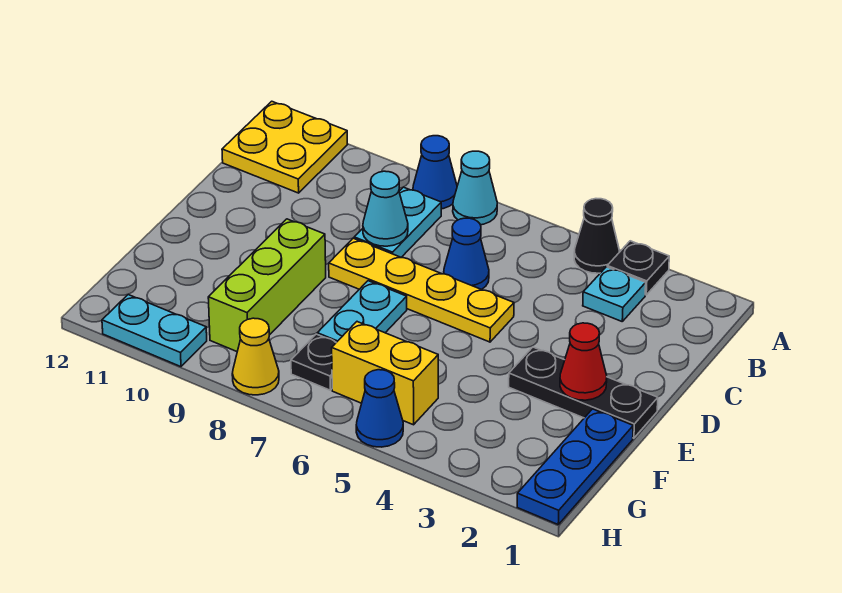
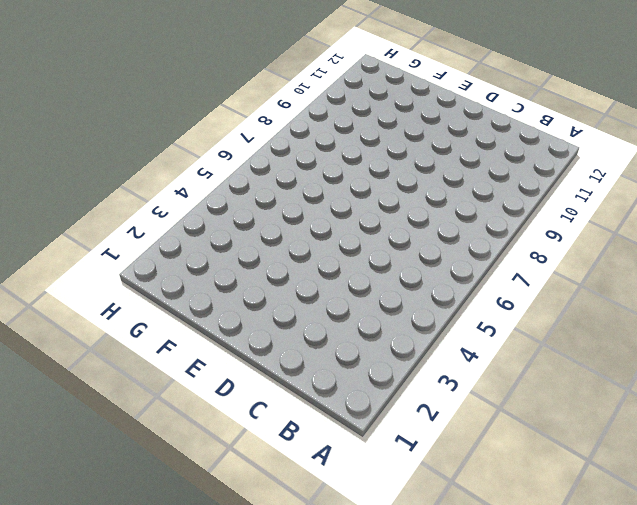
none -> black plate A3 level 1
none -> black cone A4 level 1
none -> cyan cone A7 level 1

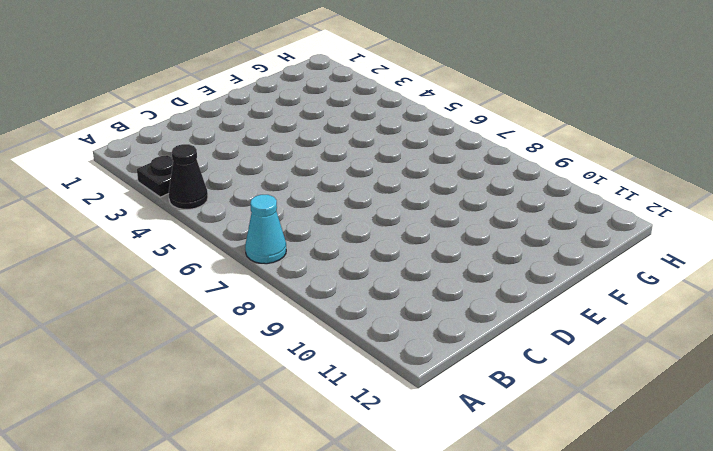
none -> blue cone A8 level 1
none -> yellow plate A11:B12 level 1
none -> cyan plate B3 level 1

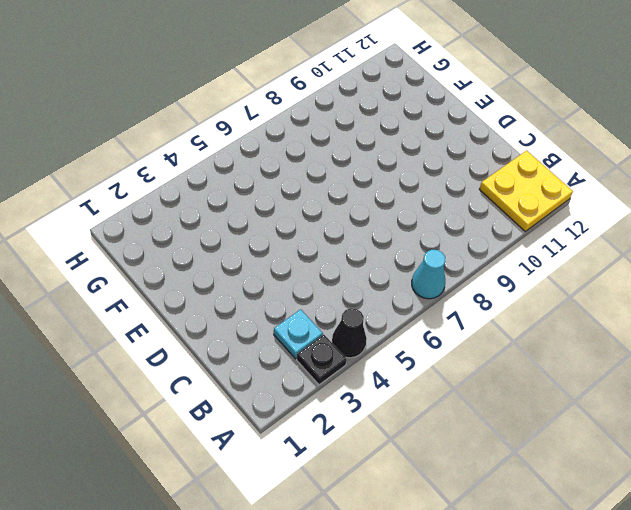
none -> blue cone A8 level 1
none -> cyan plate B8:C8 level 1
none -> blue cone C6 level 1

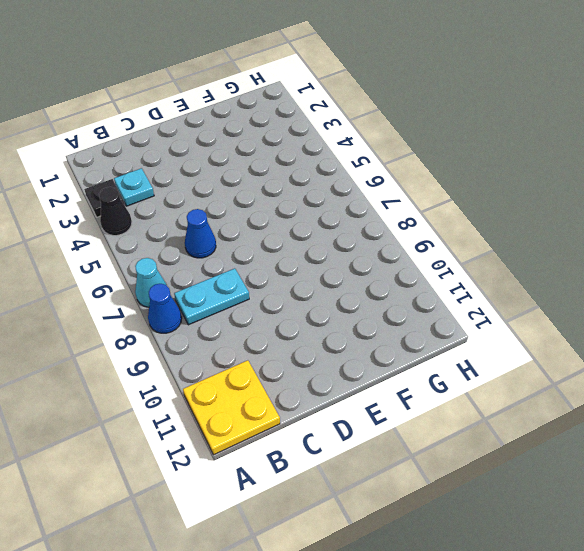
none -> yellow plate D5:D8 level 1
none -> black plate E1:E3 level 1
none -> cyan plate E7:F7 level 1

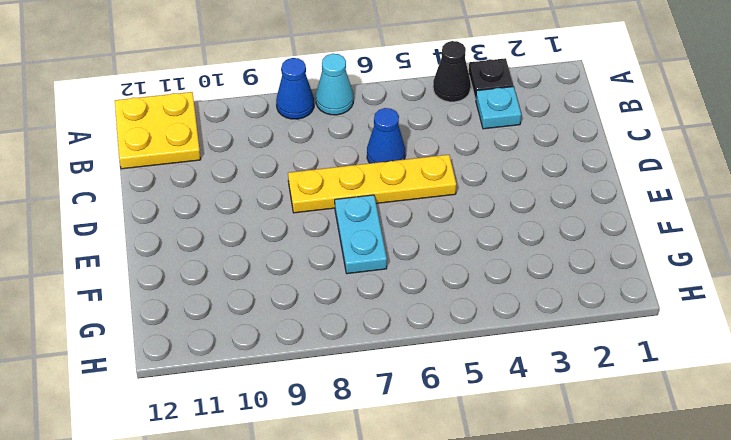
none -> cyan plate B8:C8 level 1
none -> black plate E1:E3 level 1
none -> lime brick E9:G9 level 1

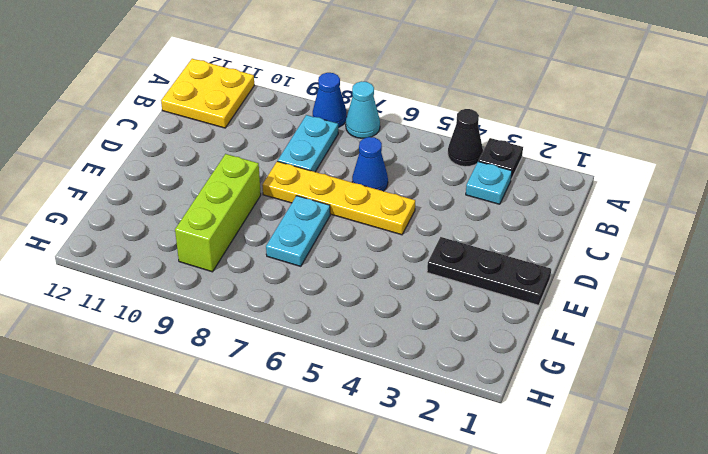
none -> blue plate F1:H1 level 1
none -> yellow brick G5:G6 level 1
none -> black plate G7 level 1

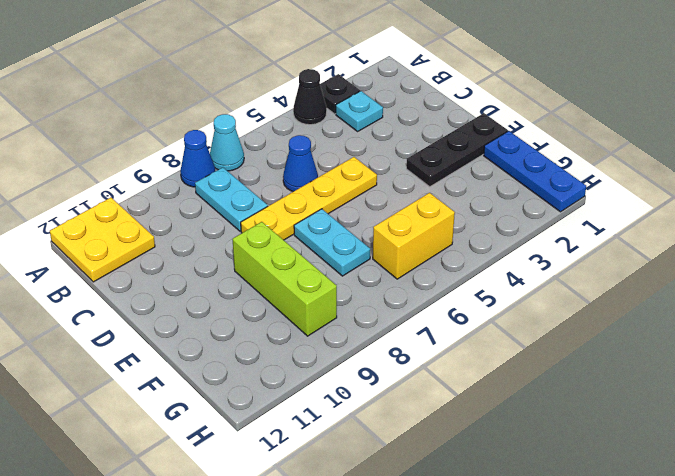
none -> black plate G7 level 1
none -> blue cone H5 level 1
none -> yellow cone H8 level 1

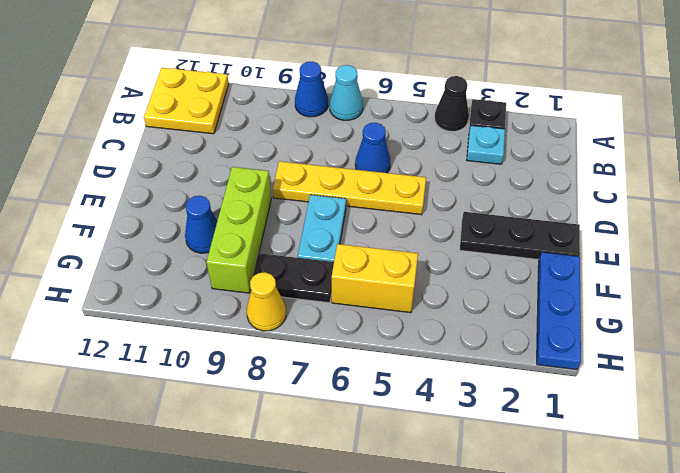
blue cone F10 level 1 -> blue cone H5 level 1
black plate G7:G8 level 1 -> black plate G7 level 1
none -> cyan plate B8:C8 level 1
none -> cyan plate H10:H11 level 1
none -> cyan cone C8 level 2

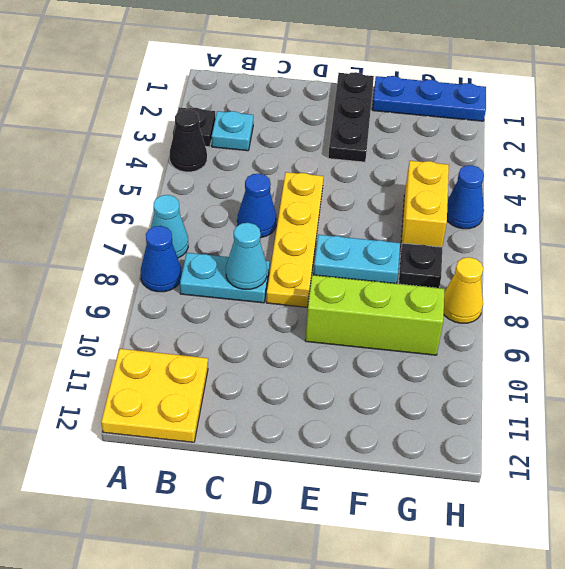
none -> cyan plate H10:H11 level 1
none -> red cone E2 level 2

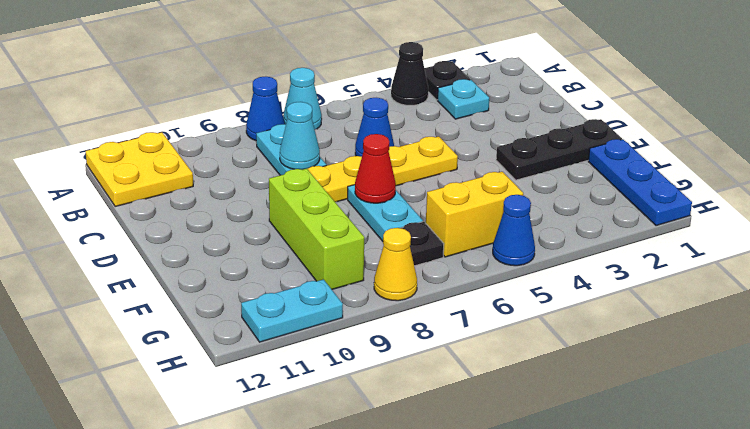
red cone E7 level 2 -> red cone E2 level 2

